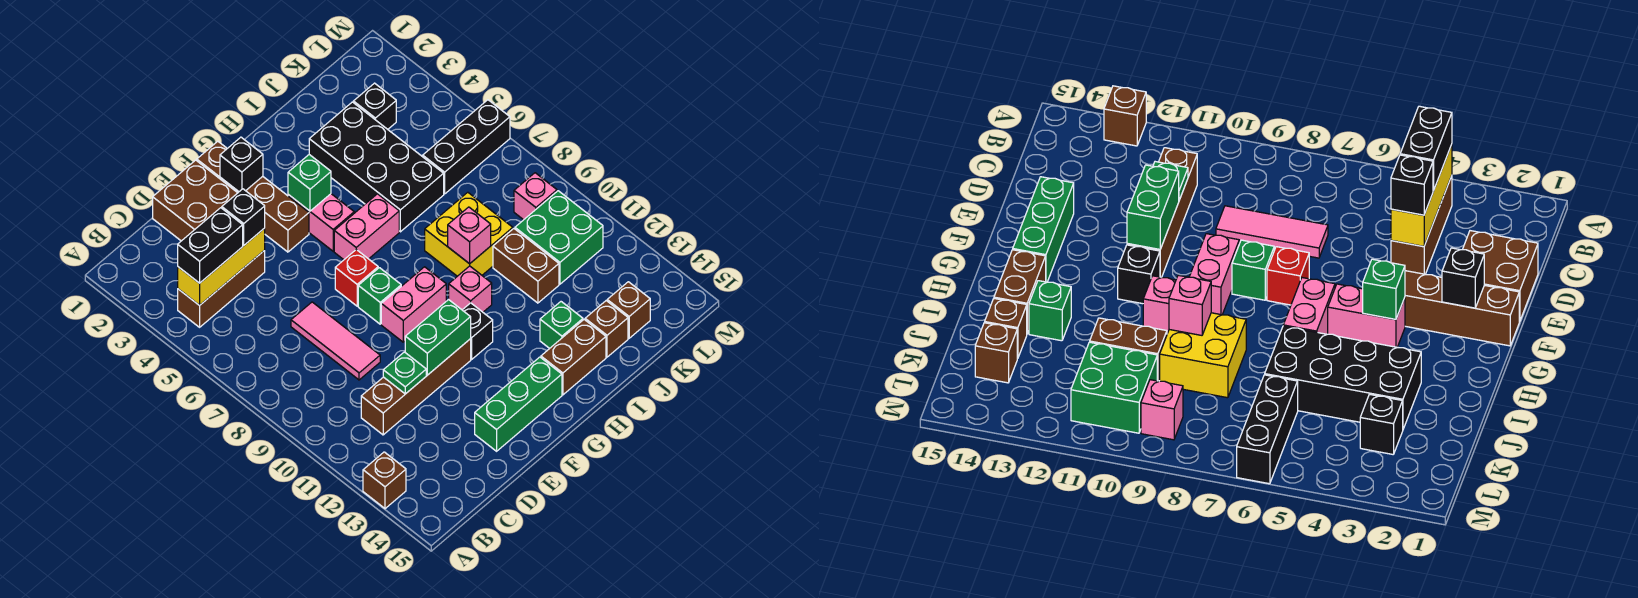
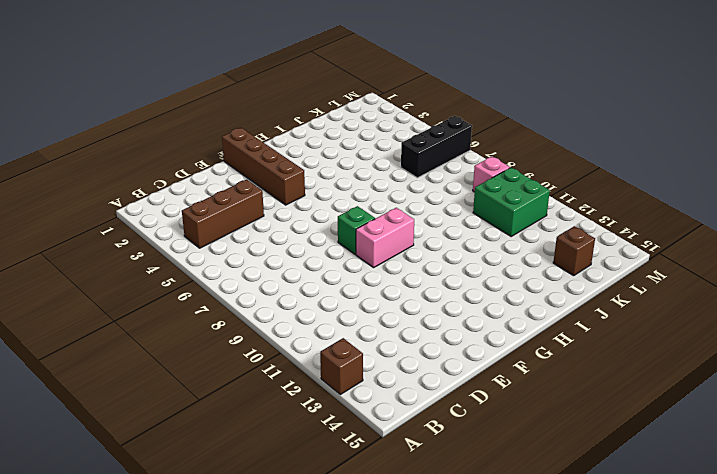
none -> brown brick C11:F11 level 1
none -> brown brick D1:E2 level 1
none -> pink tile D7:D9 level 1
none -> green brick E14:G14 level 1

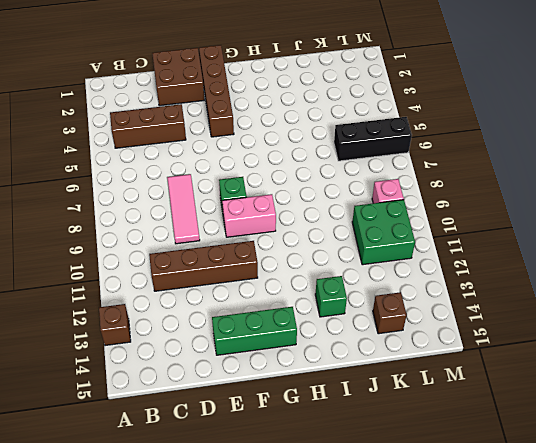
none -> red brick F7 level 1
none -> pink brick G4:G5 level 1
none -> pink brick G6:H6 level 1
none -> black brick G11 level 1

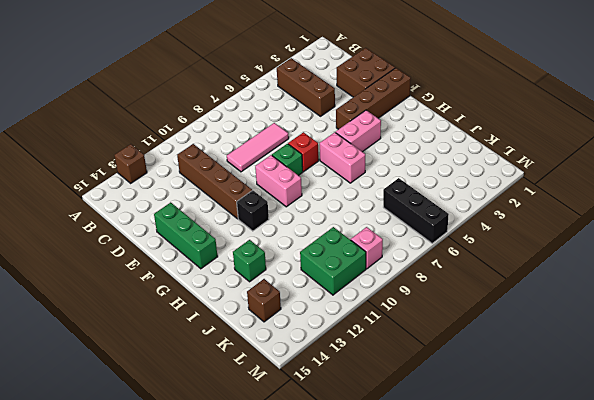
none -> pink brick H10 level 1
none -> brown brick H14:I14 level 1
none -> black brick I3:J6 level 1
none -> yellow brick I8:J9 level 1

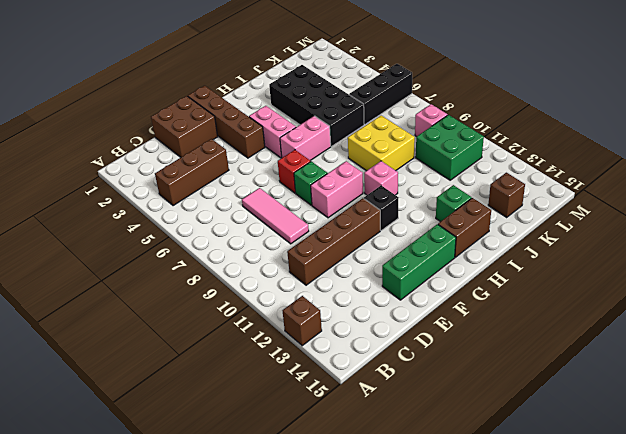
none -> brown brick J10:J11 level 1
none -> brown brick J14 level 1
none -> black brick K3 level 1
none -> yellow brick B4:D4 level 2

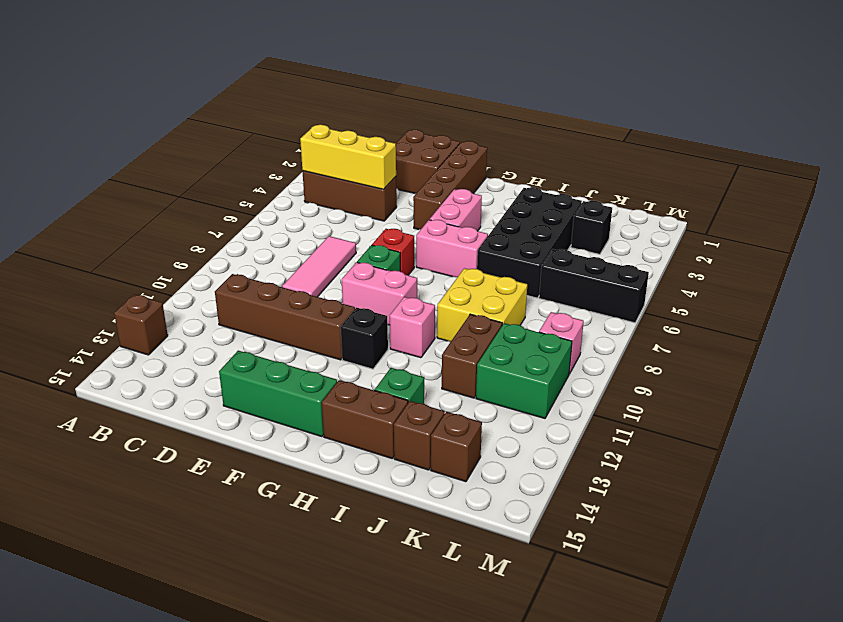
none -> green plate D11 level 2
none -> green brick E11:F11 level 2
none -> black brick F2 level 2
none -> green brick G4 level 2

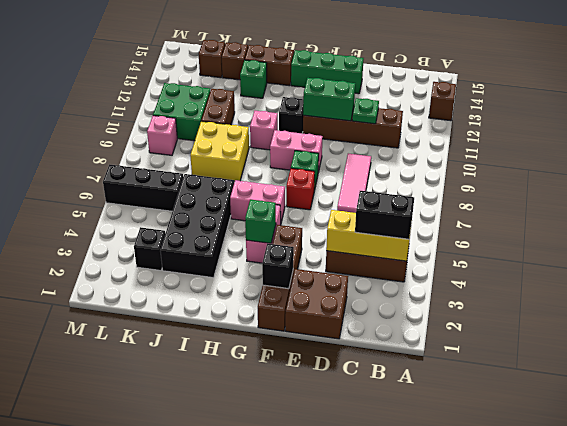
none -> pink brick I9 level 2
none -> black brick D4 level 3

